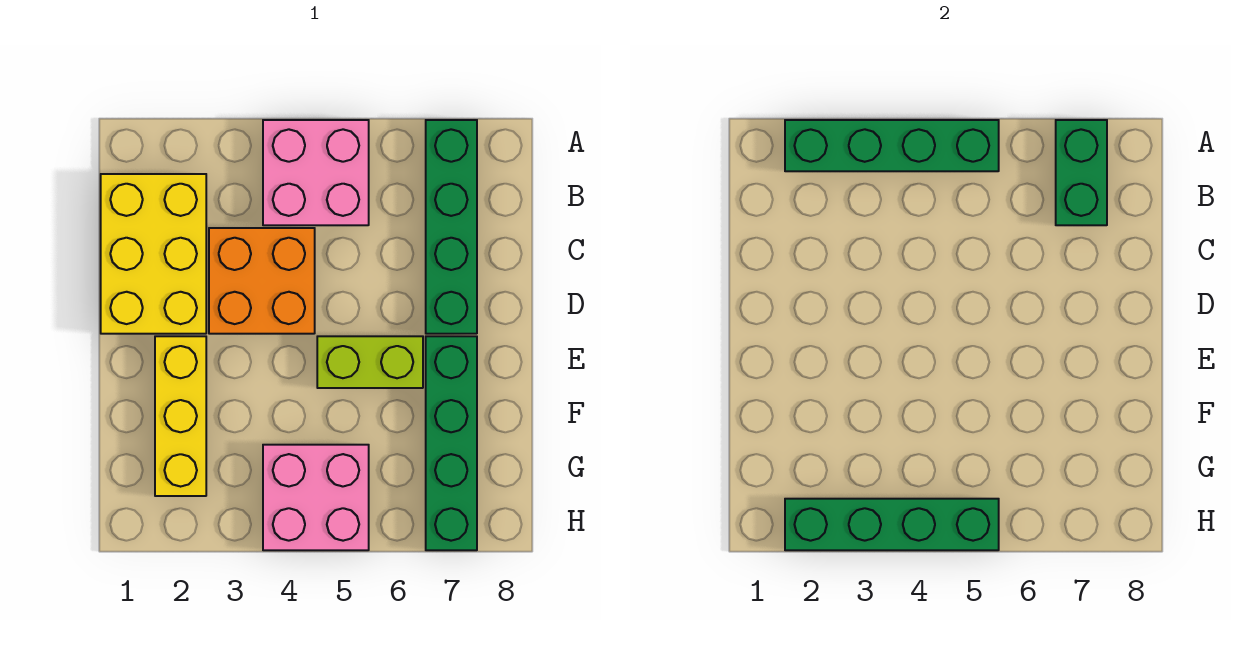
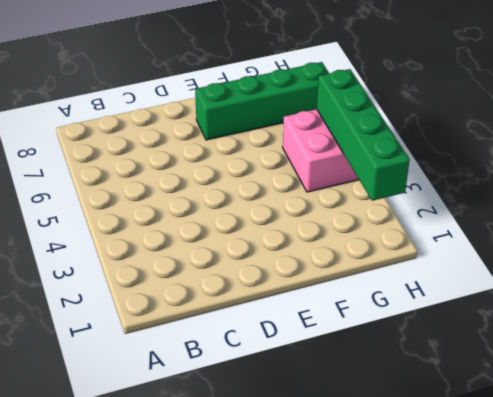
none -> pink brick A4:B5 level 1
none -> green brick A7:D7 level 1

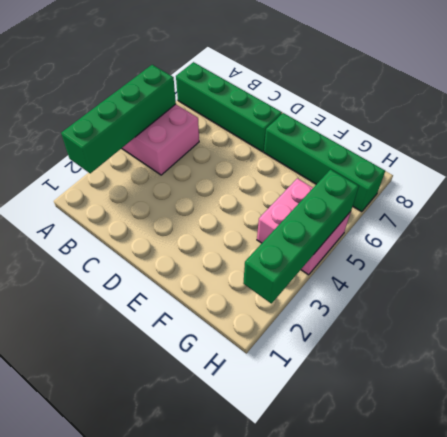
none -> yellow brick B1:D2 level 1
none -> orange brick C3:D4 level 1

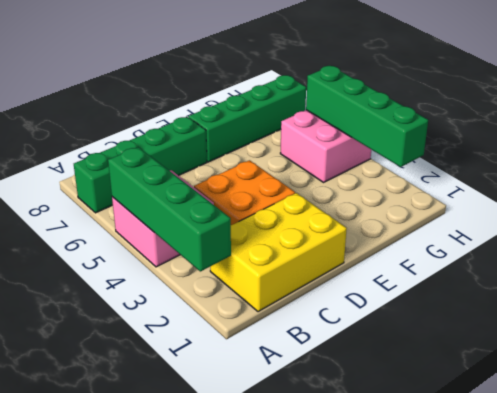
none -> yellow brick E2:G2 level 1
none -> lime brick E5:E6 level 1

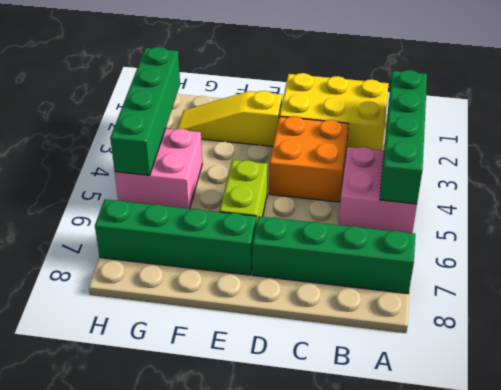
yellow slope E2:G2 level 1 top E -> yellow brick E2:G2 level 1
none -> green brick A7:B7 level 2

